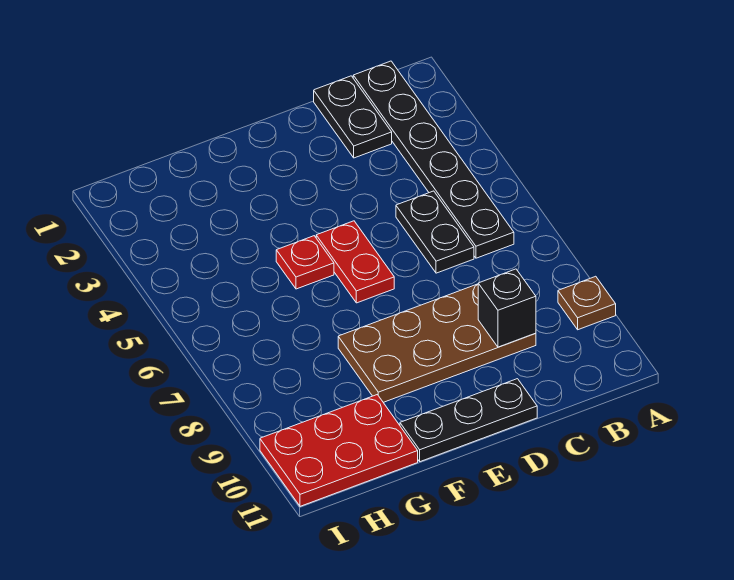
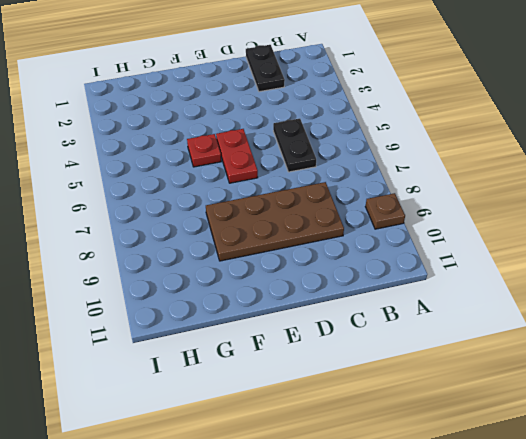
none -> black plate B1:B6 level 1
none -> black plate D11:F11 level 1

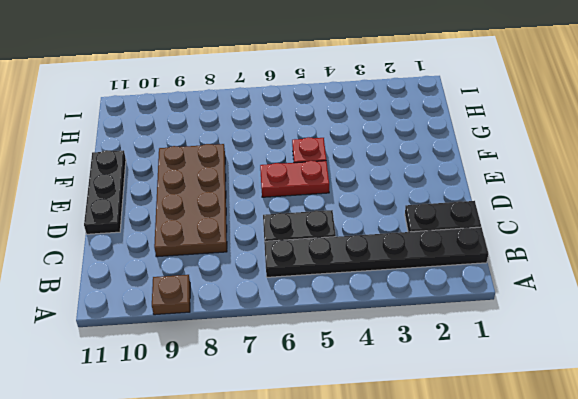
none -> red plate G10:I11 level 1
none -> black brick C9 level 2

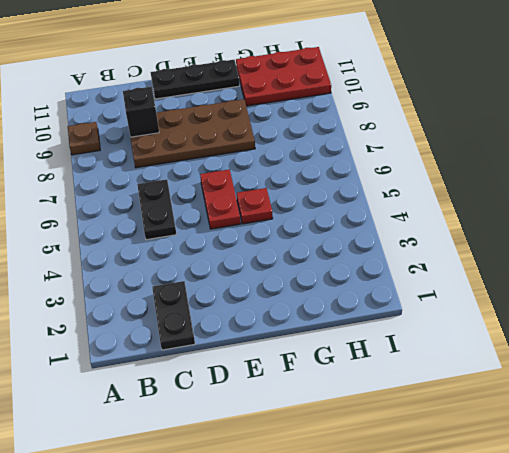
none -> black plate B1:B6 level 1

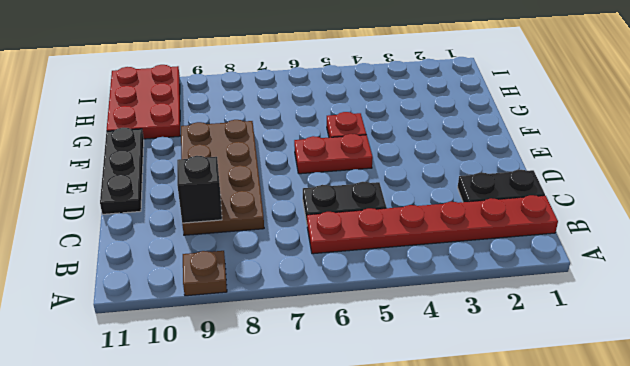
red plate B1:B6 level 1 -> black plate B1:B6 level 1

